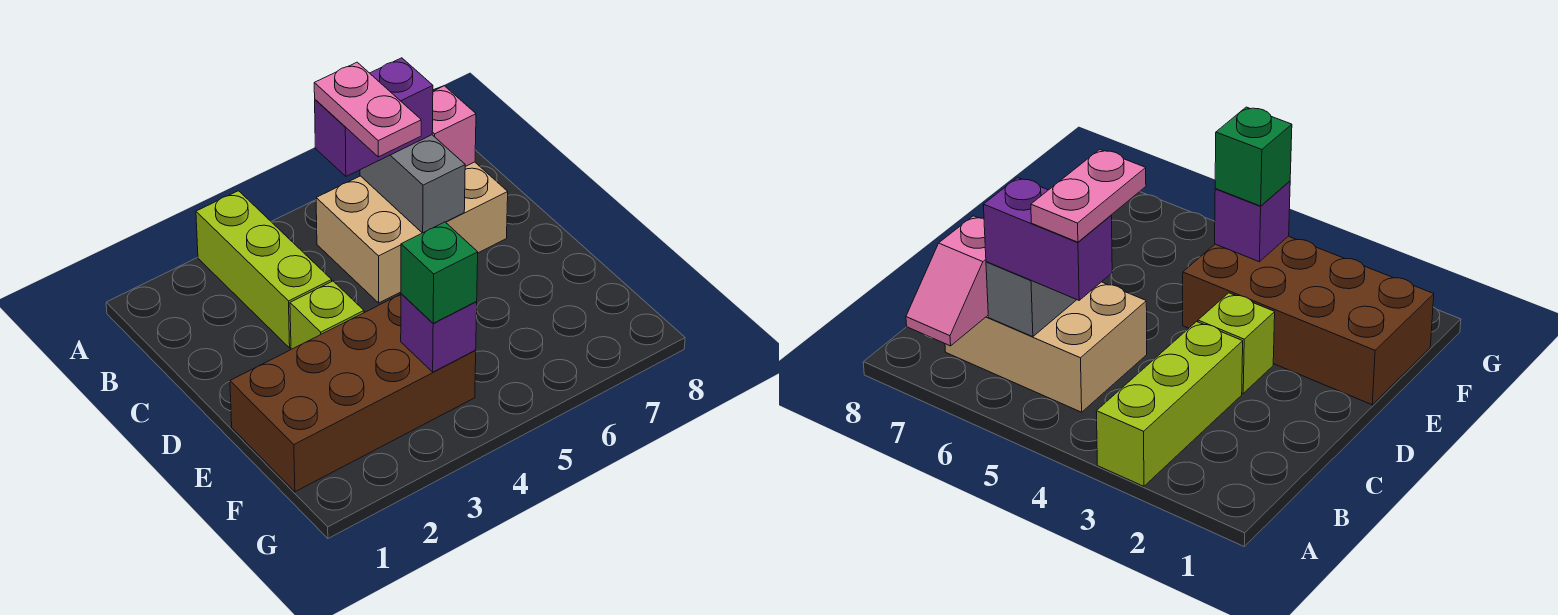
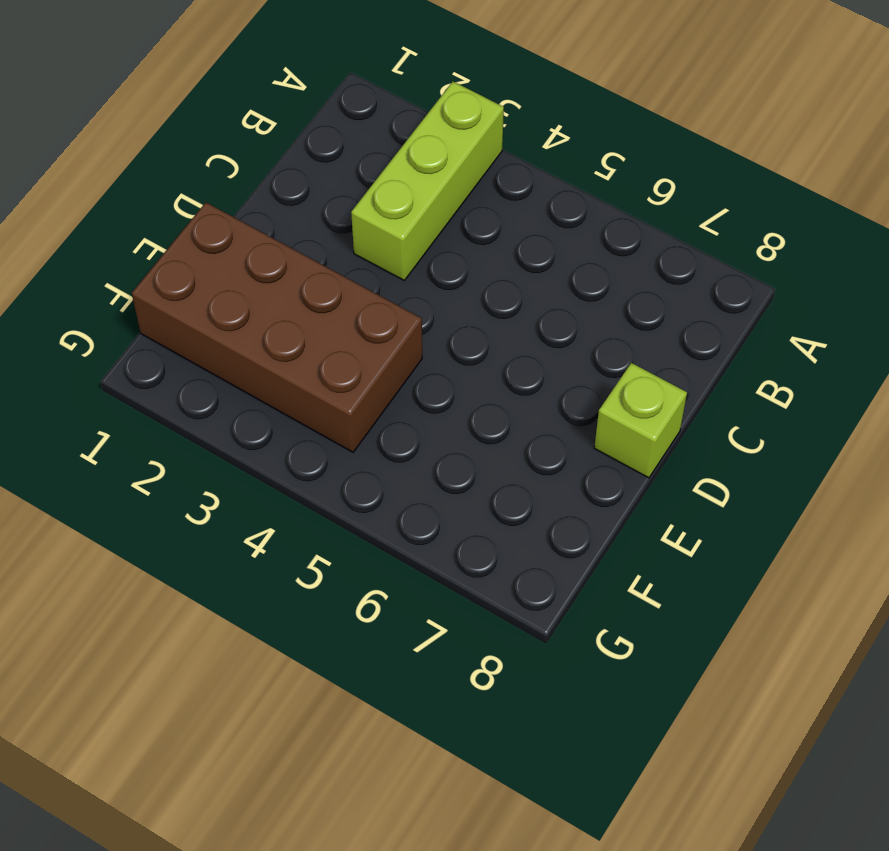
lime brick D8 level 1 -> lime brick D3 level 1
none -> tan brick B5:C7 level 1
none -> pink slope A7:B7 level 2 top B

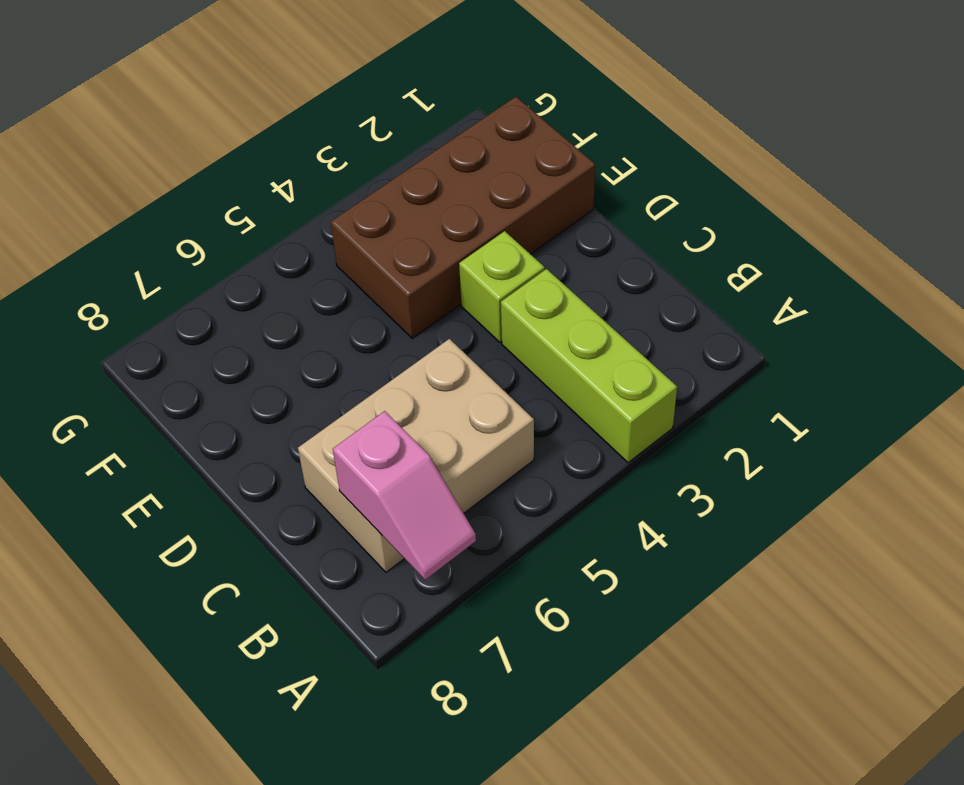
none -> grey brick B6:C6 level 2
none -> purple brick F4 level 2

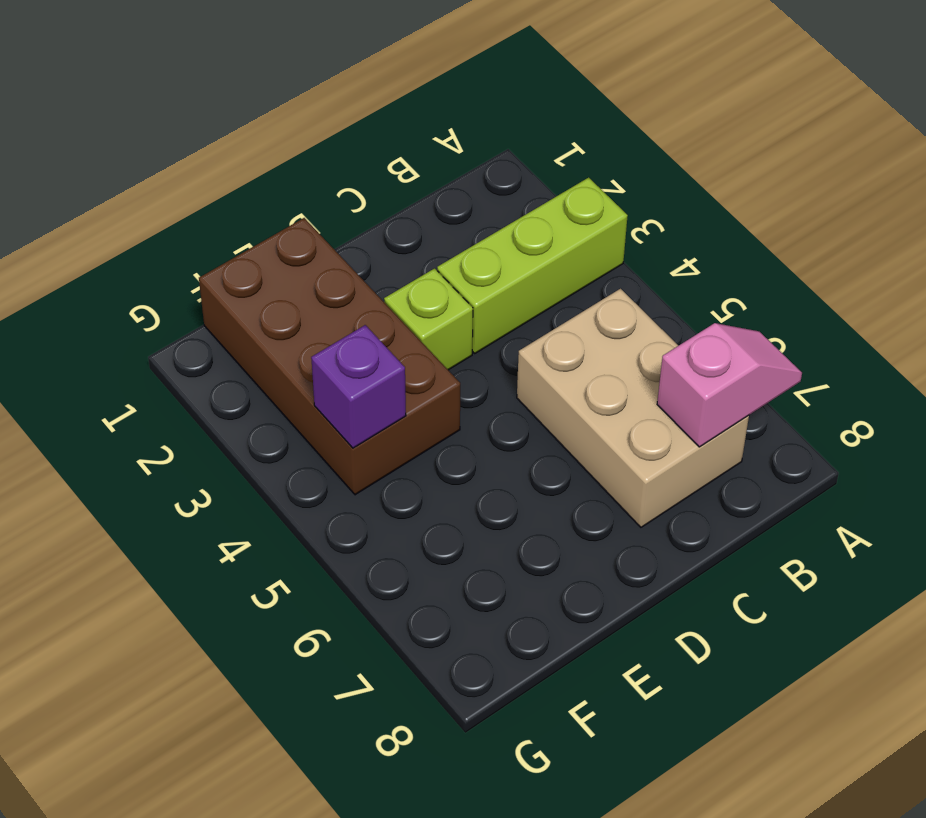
none -> grey brick B6:C6 level 2
none -> purple brick B5:B6 level 3

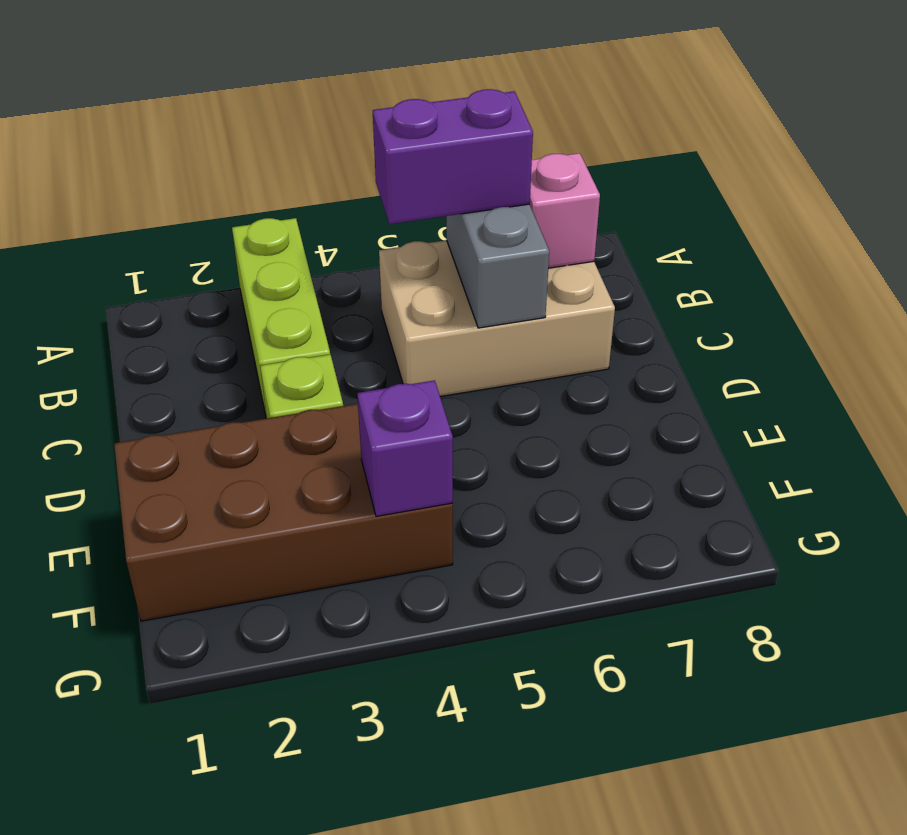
none -> green brick F4 level 3
none -> pink plate B5:C5 level 4

